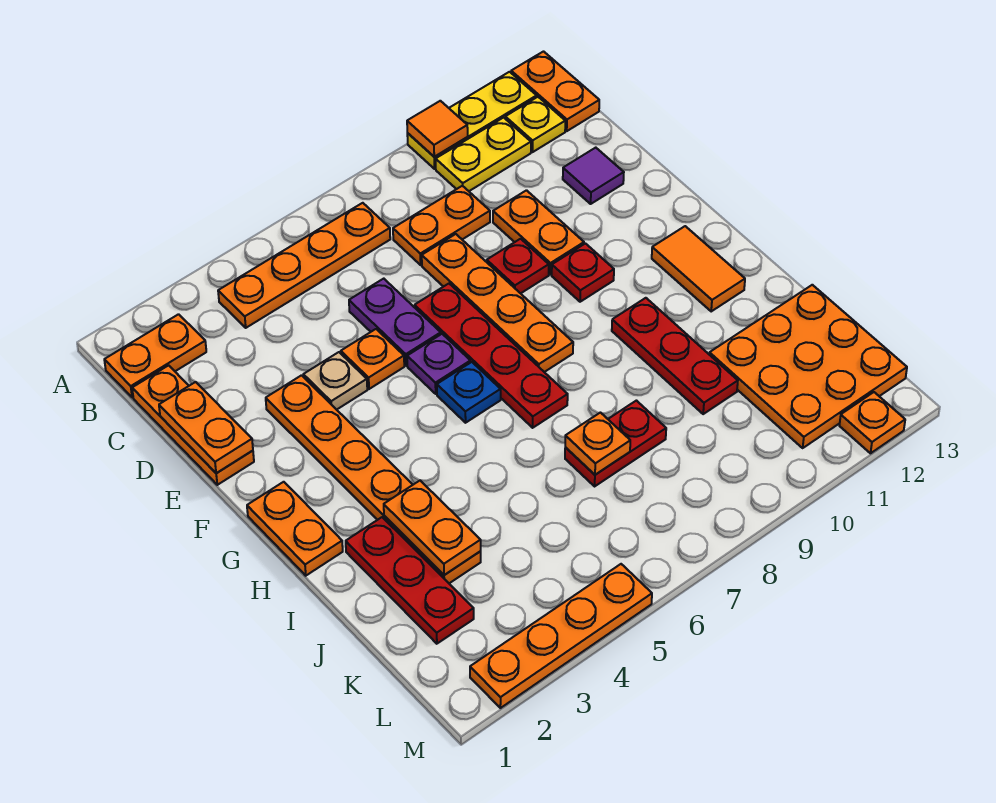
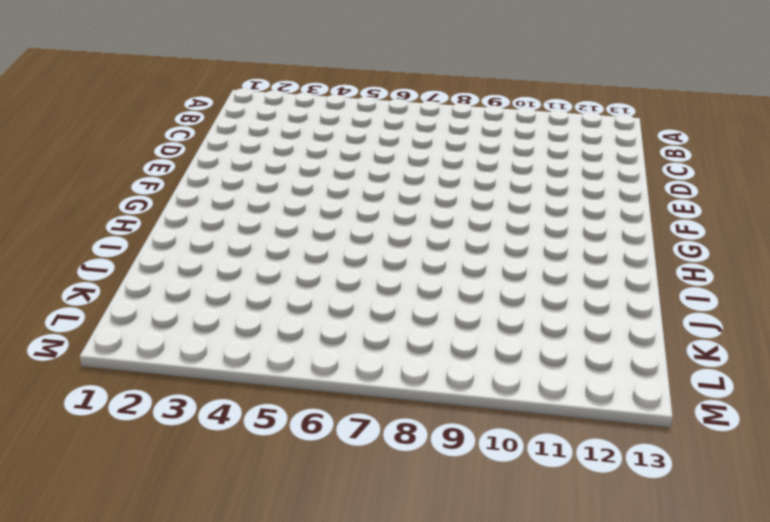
none -> yellow plate A10:A12 level 1
none -> orange plate A13:B13 level 1
none -> orange plate B1:B2 level 1
none -> orange plate B4:B7 level 1

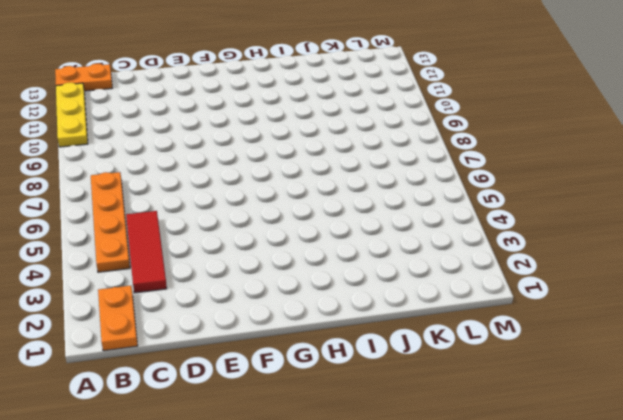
red tile C3:C5 level 1 -> none
none -> yellow plate B10:B11 level 1
none -> yellow plate B12 level 1
none -> orange plate C1:E1 level 1
none -> orange plate C8:C9 level 1

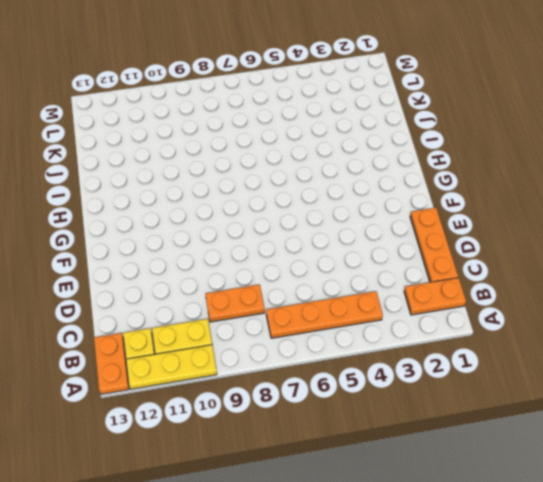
none -> purple plate D6:E6 level 1
none -> orange plate D8:G8 level 1
none -> orange plate D10:E10 level 1
none -> purple tile D12 level 1

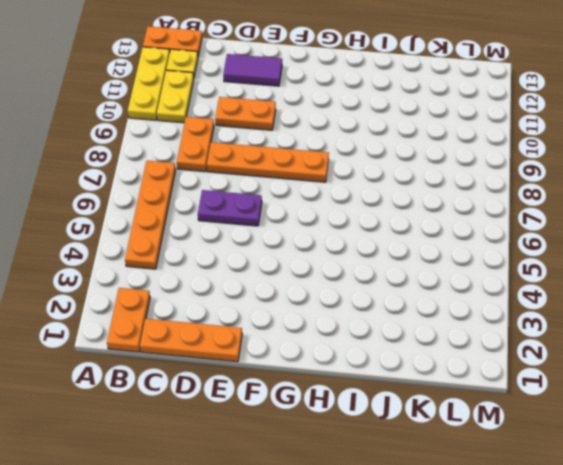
purple tile D12:E12 level 1 -> purple tile D12 level 1
none -> orange plate E3:J3 level 1
none -> tan plate E4 level 1
none -> orange plate E5 level 1
none -> red plate E7:H7 level 1

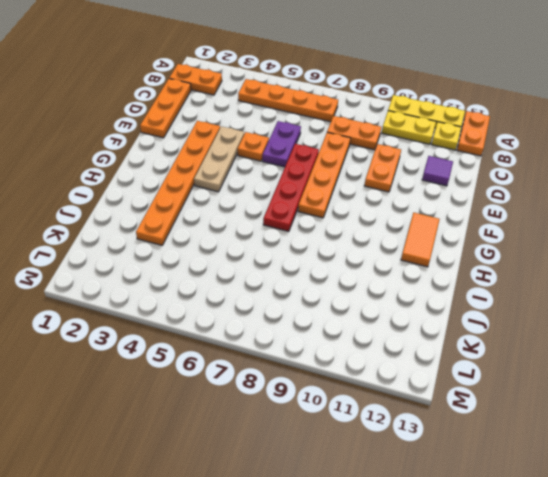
tan plate E4:G4 level 1 -> tan plate E4 level 1
none -> red plate E9 level 1
none -> purple plate F6 level 1
none -> red plate F10 level 1
none -> orange plate G1:H1 level 1

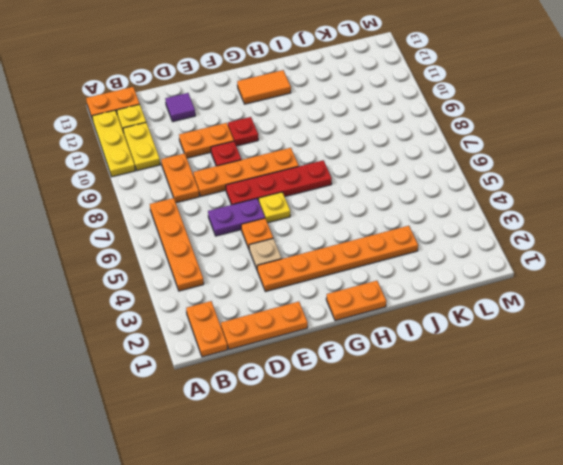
yellow plate F6 level 1 -> purple plate F6 level 1
none -> blue plate G6 level 1
none -> red plate H10:J10 level 1
none -> red plate I2:K2 level 1
none -> red plate J7:J8 level 1

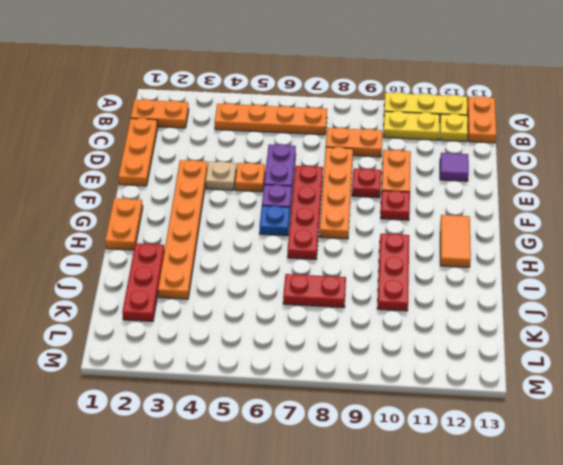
none -> orange plate J11:L13 level 1
none -> orange plate M2:M5 level 1
none -> orange plate M12 level 1
none -> orange tile A10 level 2

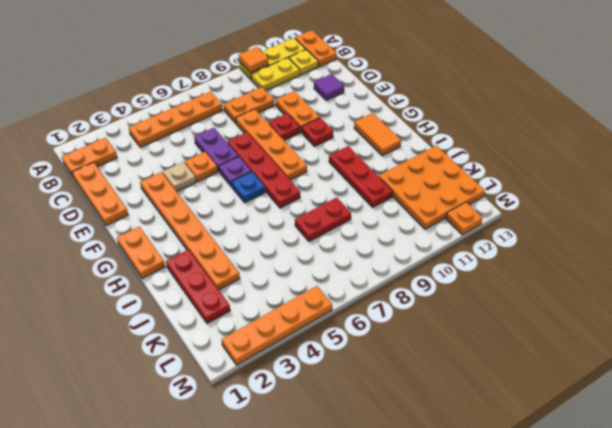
none -> orange plate D1:E1 level 2
none -> orange plate I3:J3 level 2
none -> orange plate J7 level 2

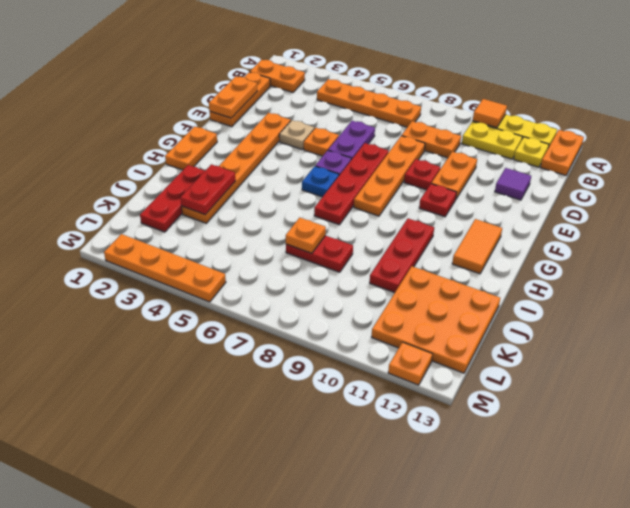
red plate I3:J3 level 2 -> orange plate I3:J3 level 2

